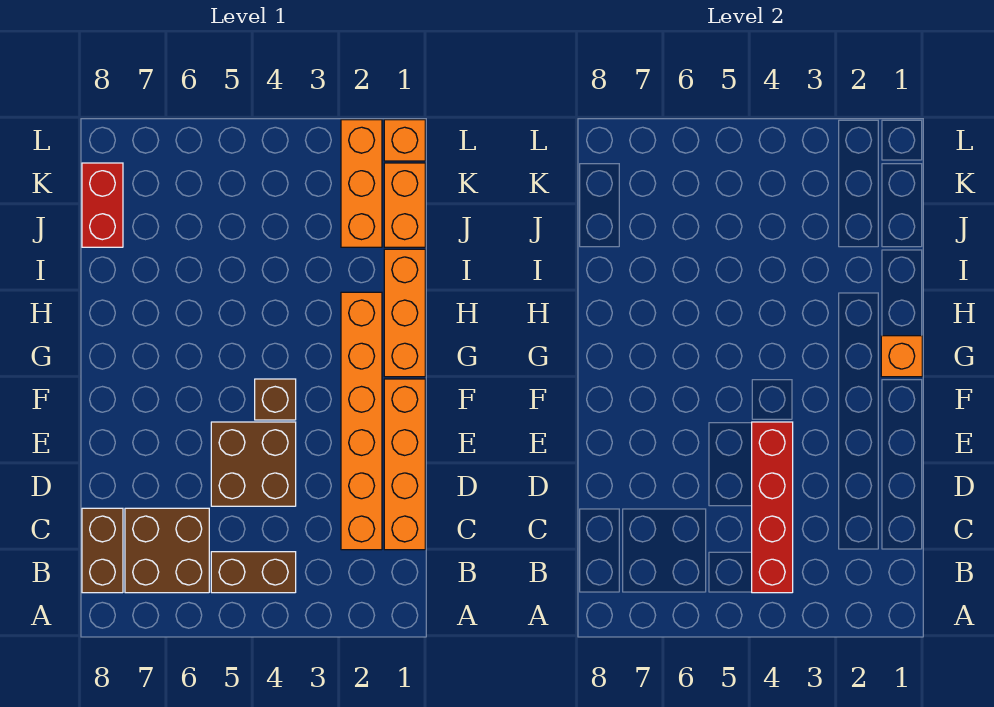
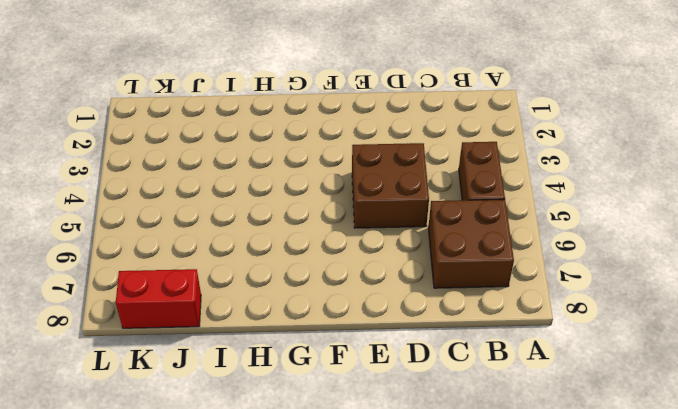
none -> brown brick B8:C8 level 1
none -> orange brick C1:F1 level 1
none -> orange brick C2:H2 level 1

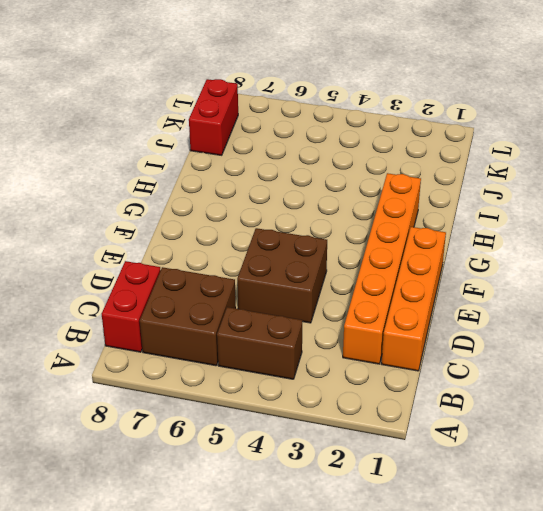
red brick B8:C8 level 1 -> brown brick B8:C8 level 1
none -> brown brick F4 level 1
none -> orange brick G1:I1 level 1
none -> orange brick J1:K1 level 1

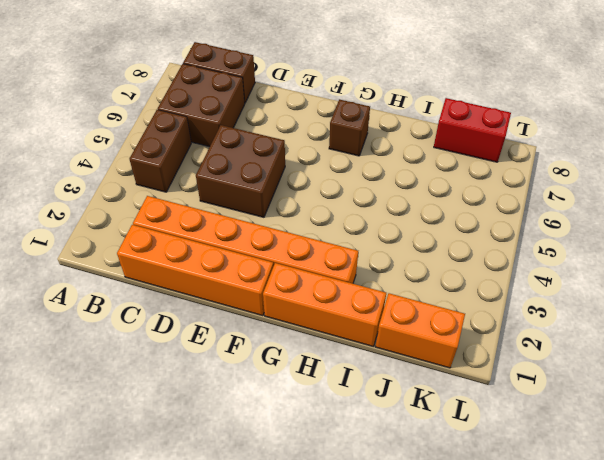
brown brick G7 level 1 -> brown brick F4 level 1
none -> orange brick J2:L2 level 1
none -> orange brick L1 level 1
none -> red brick B4:E4 level 2

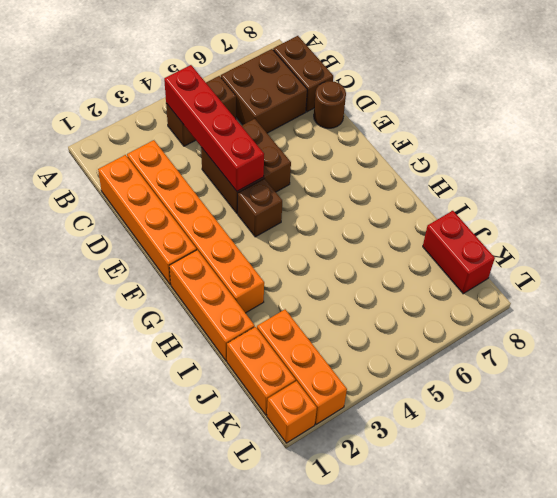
brown round brick D8 level 1 -> none
none -> orange brick G1 level 2

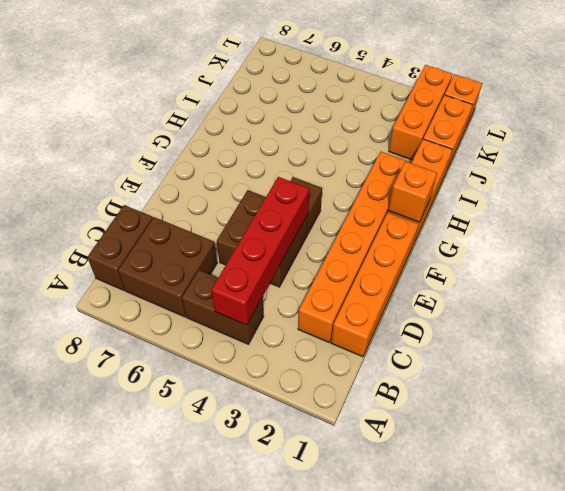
none -> red brick J8:K8 level 1

